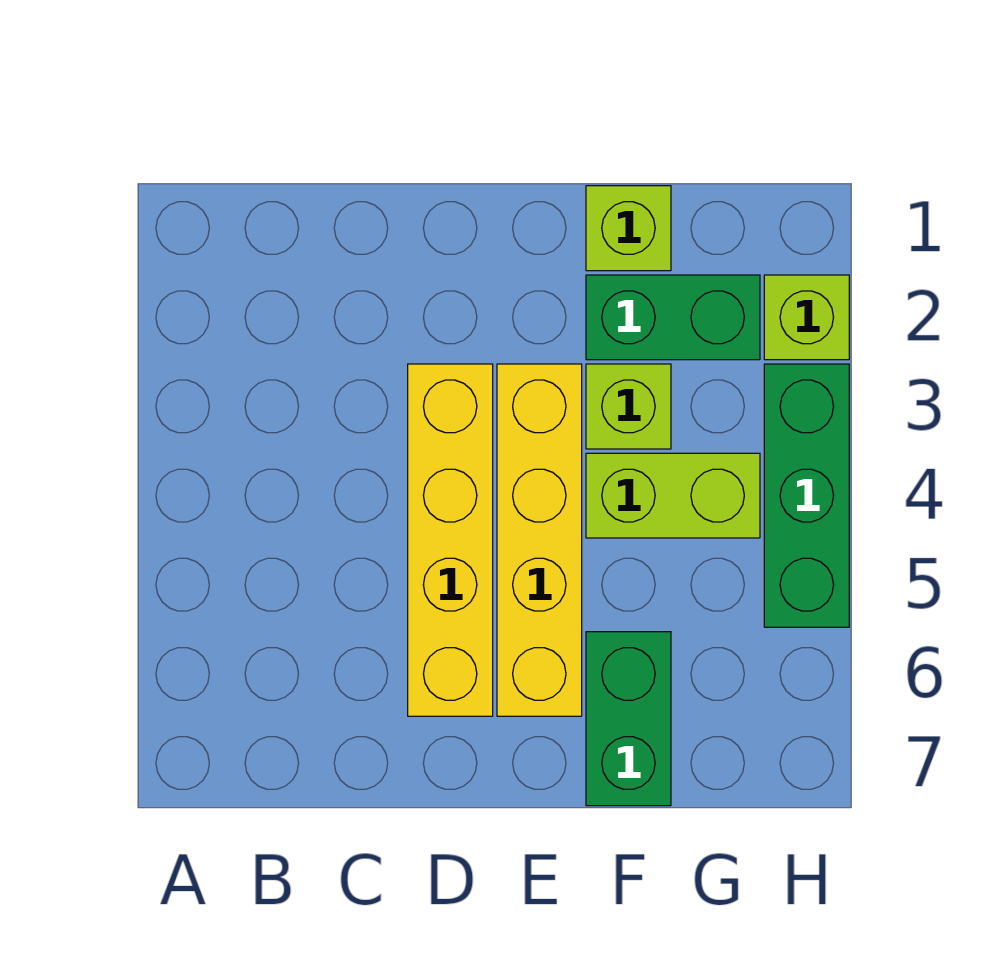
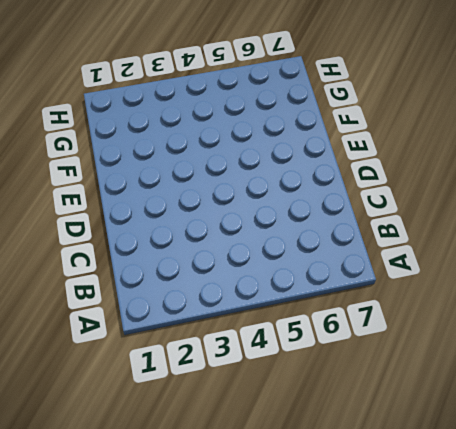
none -> yellow brick D3:D6 level 1
none -> yellow brick E3:E6 level 1

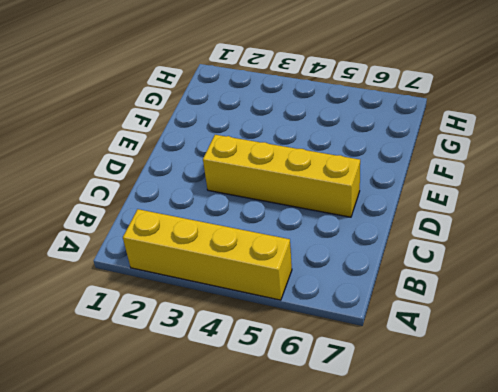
yellow brick A2:A5 level 1 -> yellow brick E3:E6 level 1
none -> lime brick F1 level 1
none -> green brick F2:G2 level 1

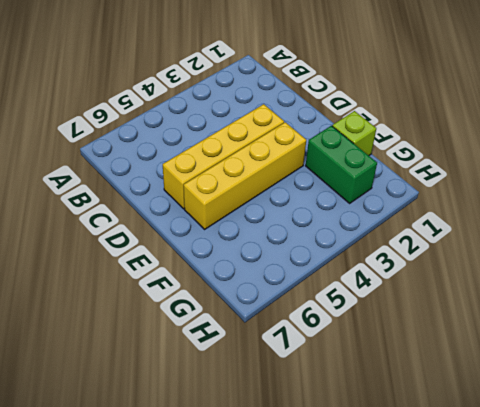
none -> lime brick F3 level 1
none -> lime brick F4:G4 level 1

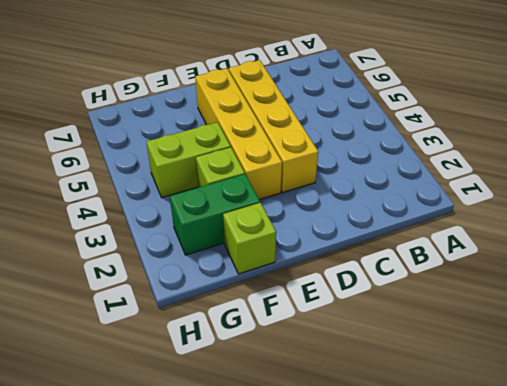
none -> green brick F6:F7 level 1
none -> lime brick H2 level 1

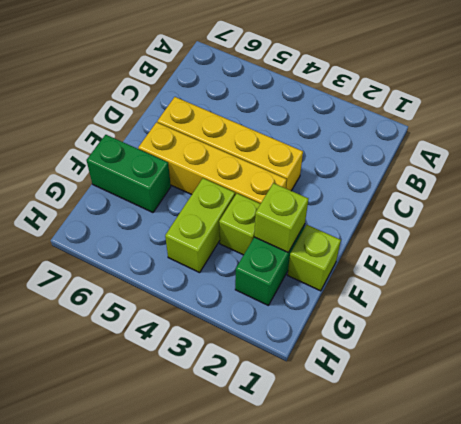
lime brick F2 level 2 -> lime brick H2 level 1
none -> green brick H3:H5 level 1

